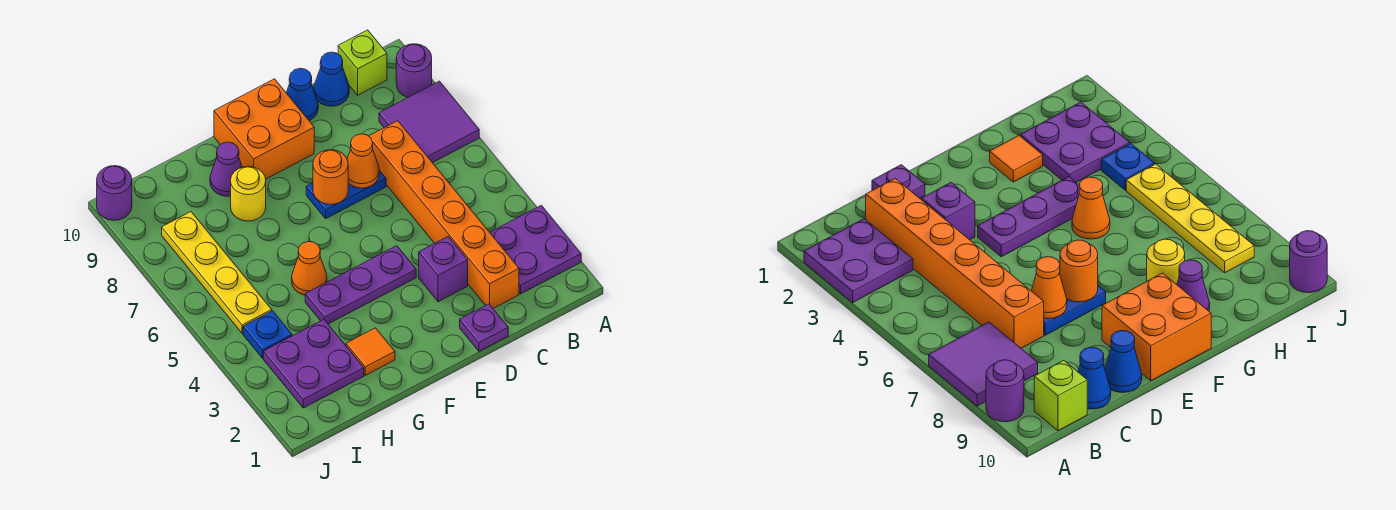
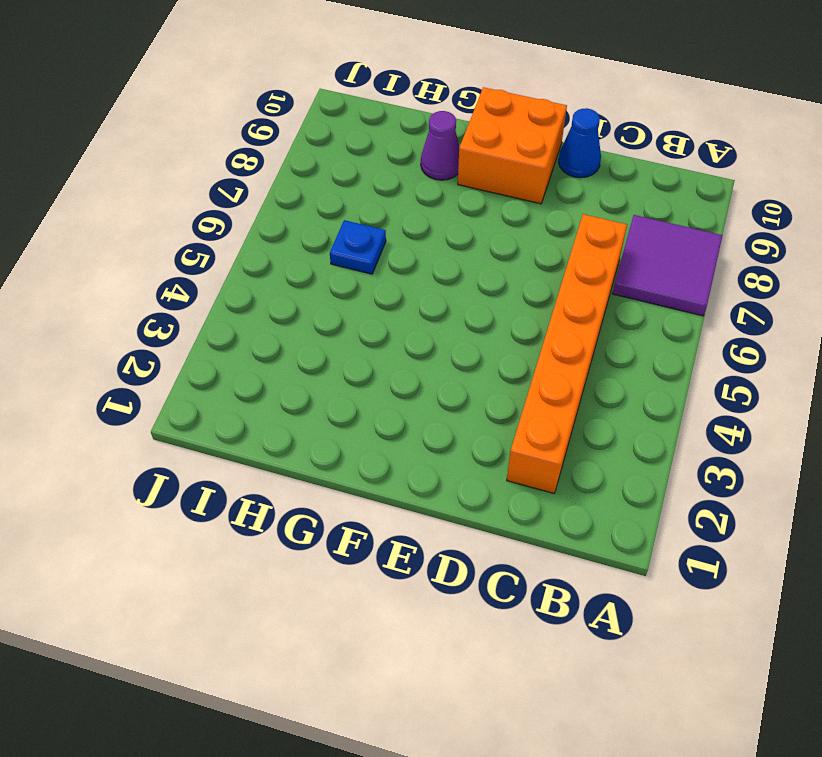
blue plate H6 level 1 -> blue plate I4 level 1
none -> purple plate A2:B3 level 1
none -> purple round brick A9 level 1
none -> lime brick B10 level 1

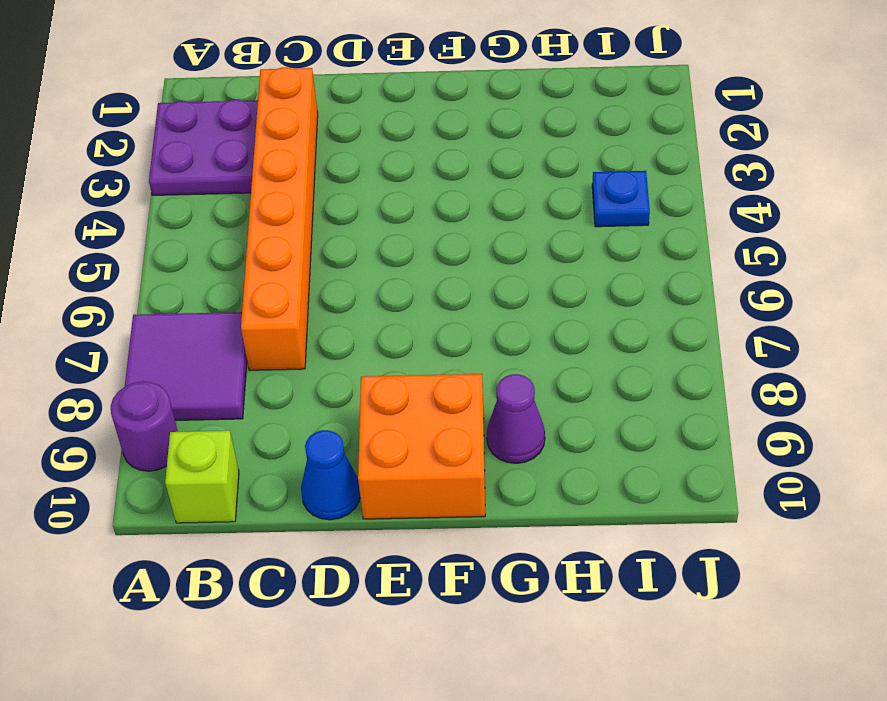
none -> blue cone C10 level 1
none -> purple plate D1 level 1
none -> purple brick D3 level 1

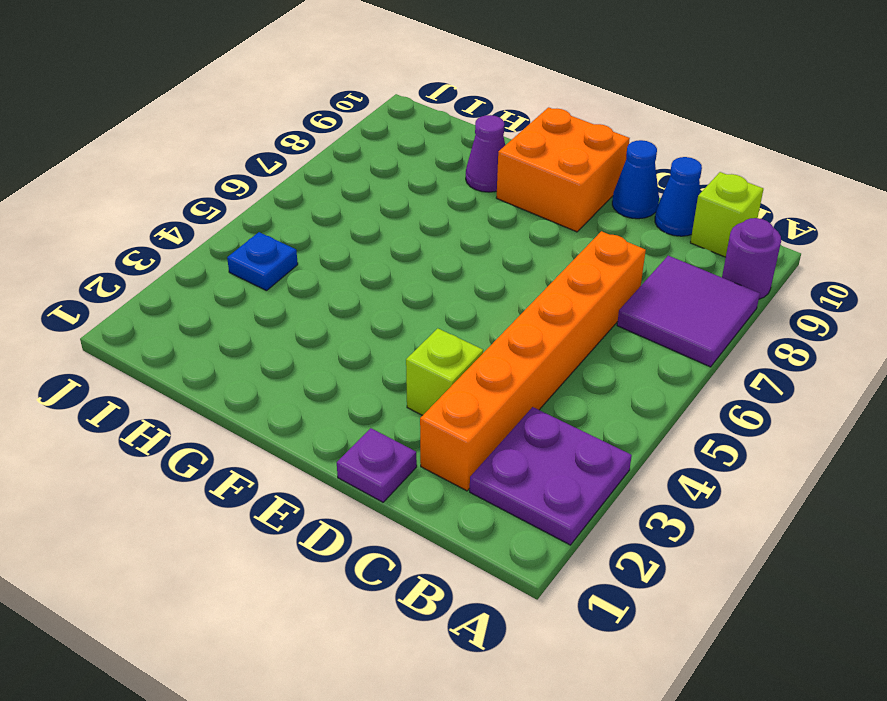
lime brick D3 level 1 -> purple brick D3 level 1
none -> blue plate D7:E7 level 1
none -> purple plate E4:G4 level 1
none -> orange tile G2 level 1

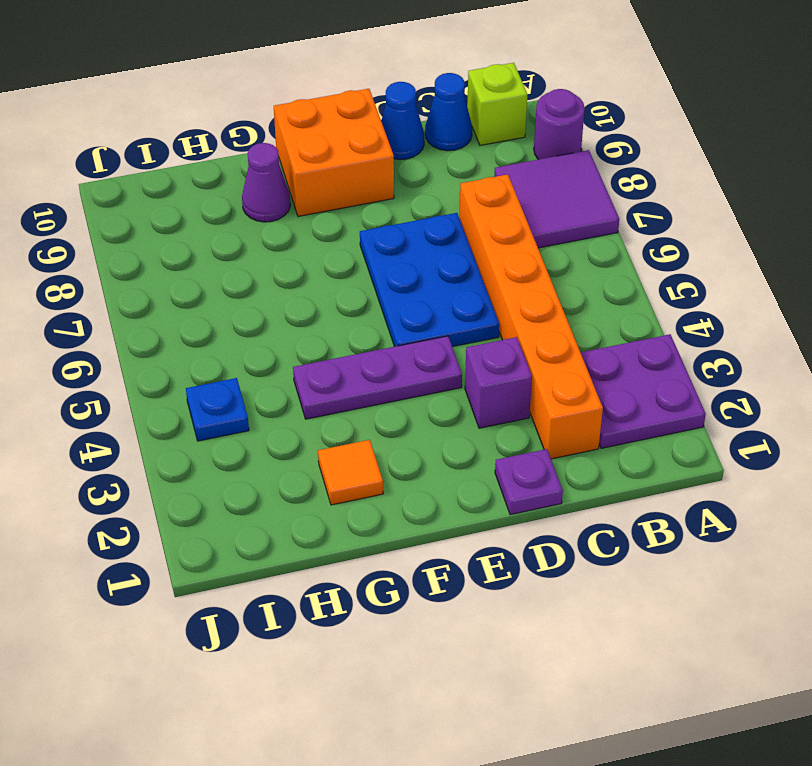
blue plate D5:E7 level 1 -> blue plate D7:E7 level 1
none -> orange cone G5 level 1
none -> yellow round brick G8 level 1
none -> purple plate H2:I3 level 1

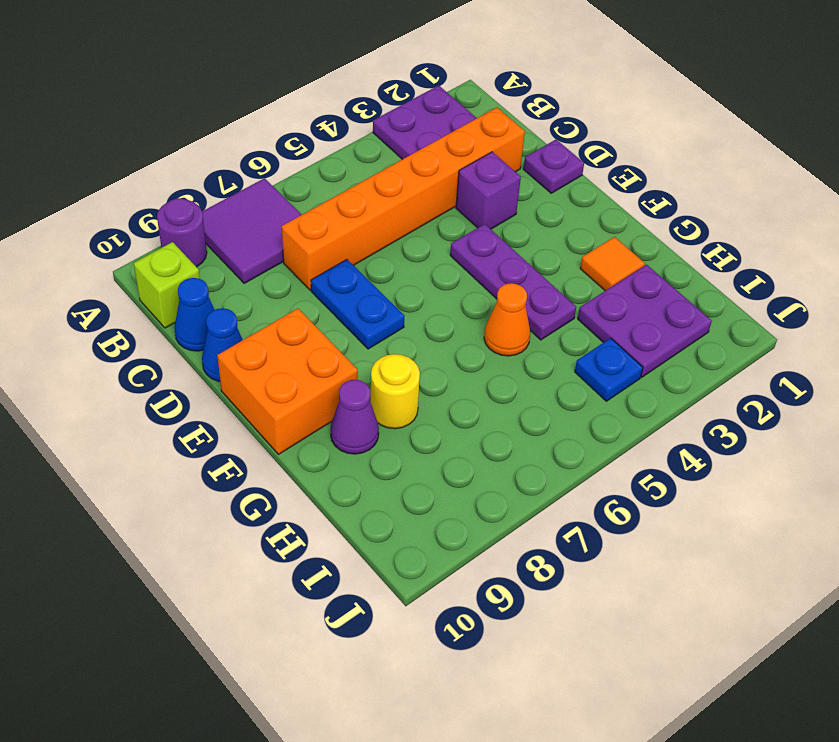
none -> yellow plate I5:I8 level 1
none -> purple round brick J10 level 1
none -> orange cone D7 level 2

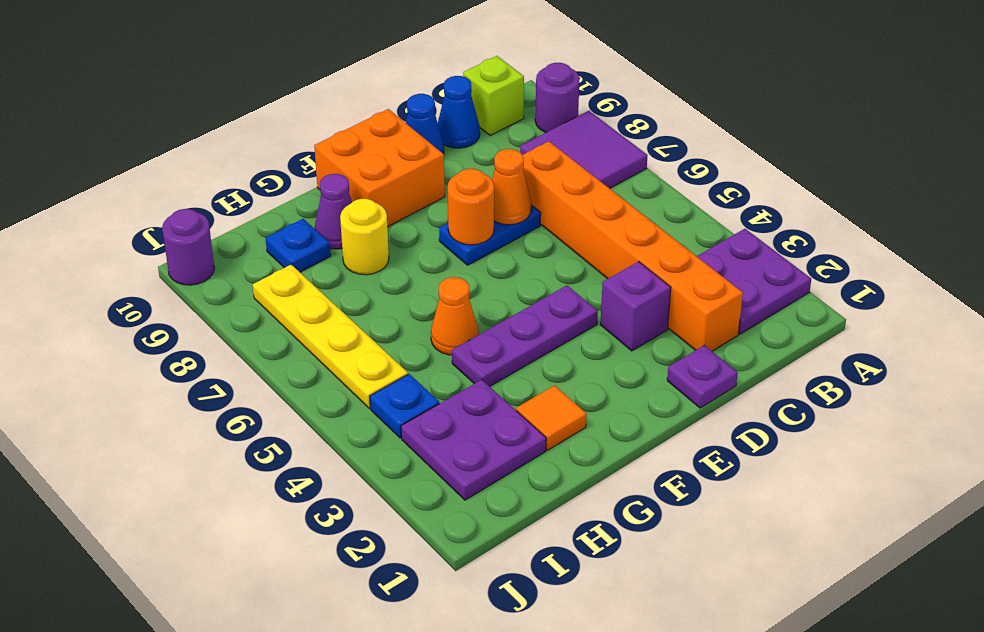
blue plate H9 level 1 -> none

